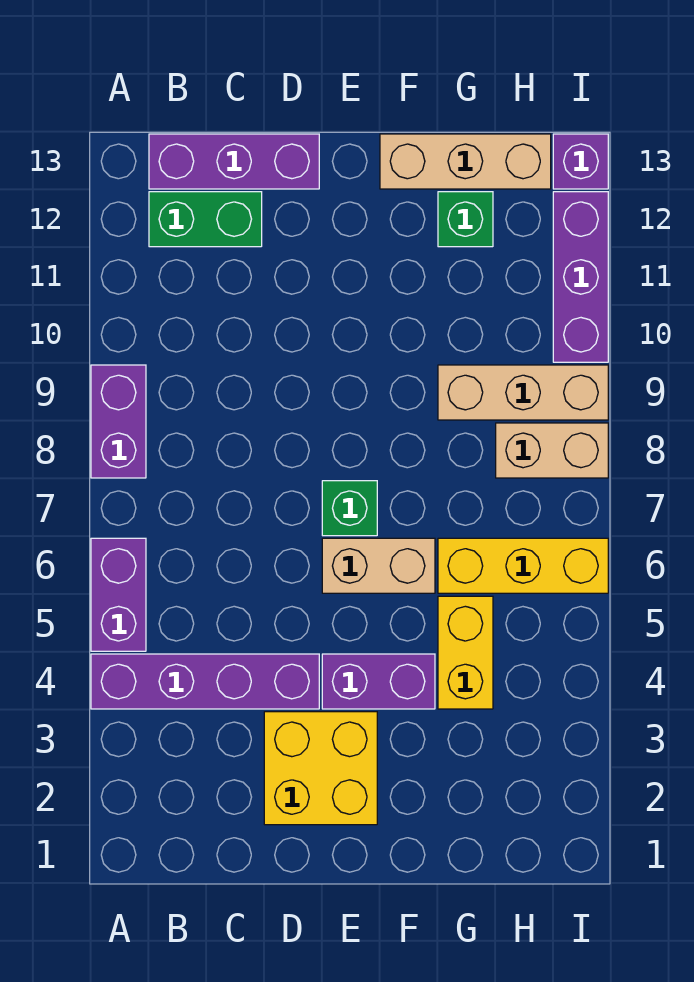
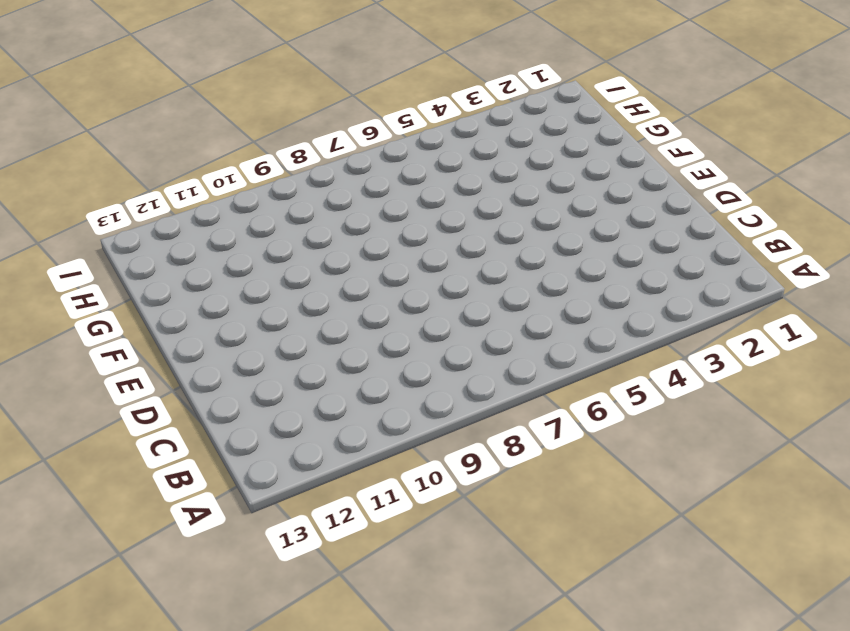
none -> purple brick A4:D4 level 1
none -> purple brick A5:A6 level 1
none -> purple brick A8:A9 level 1

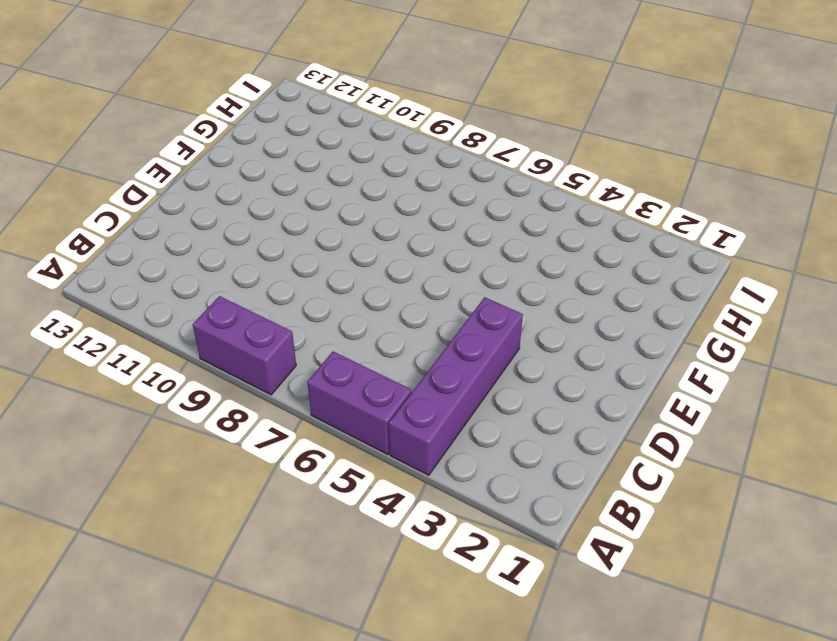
none -> green brick B12:C12 level 1
none -> purple brick B13:D13 level 1
none -> yellow brick D2:E3 level 1

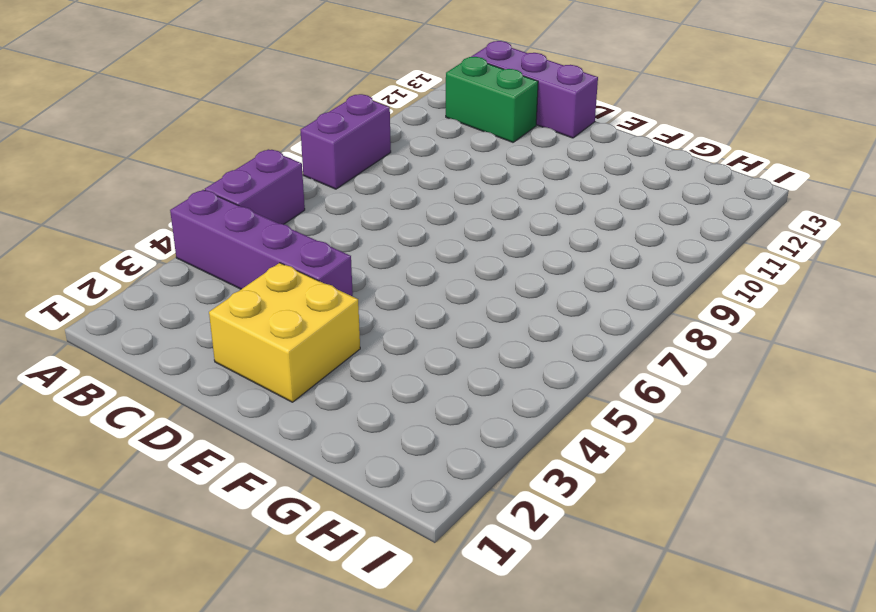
none -> purple brick E4:F4 level 1
none -> tan brick E6:F6 level 1
none -> green brick E7 level 1

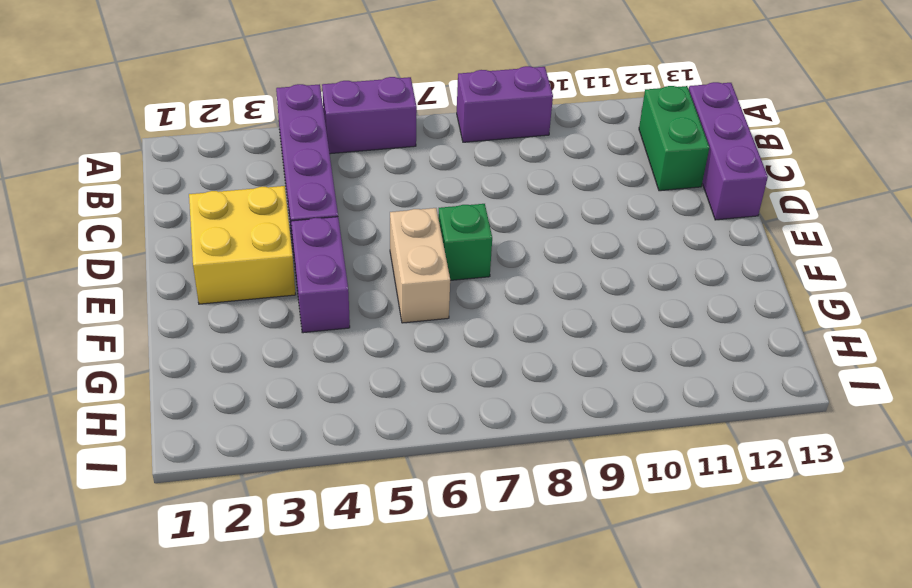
none -> tan brick F13:H13 level 1
none -> yellow brick G4:G5 level 1
none -> yellow brick G6:I6 level 1

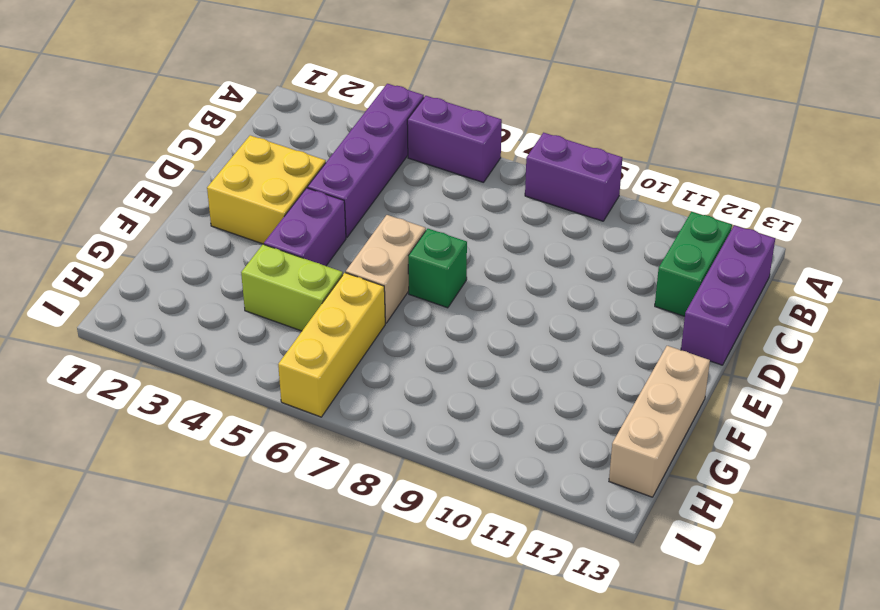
lime brick G4:G5 level 1 -> yellow brick G4:G5 level 1
none -> tan brick G9:I9 level 1
none -> green brick G12 level 1
none -> tan brick H8:I8 level 1

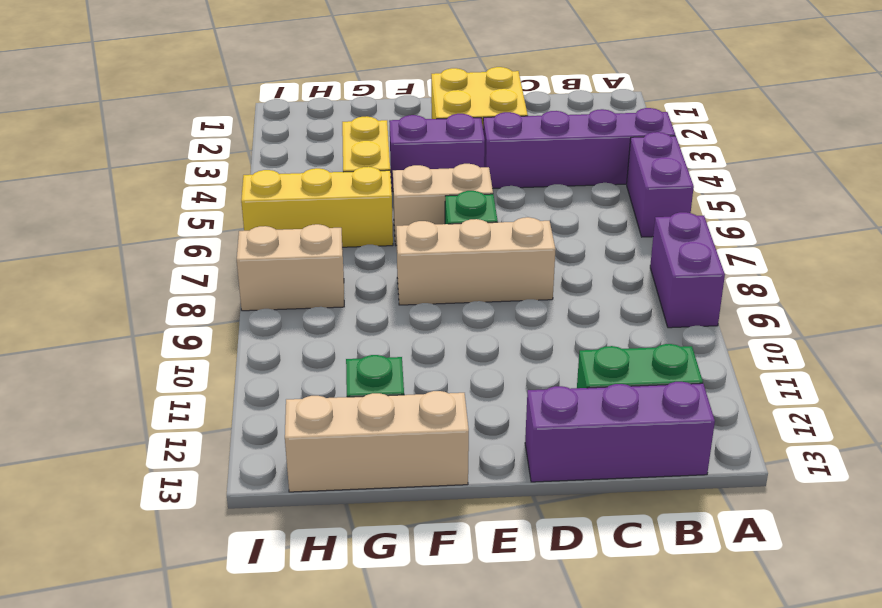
tan brick D8:F8 level 1 -> tan brick G9:I9 level 1
none -> purple brick I10:I12 level 1
none -> purple brick I13 level 1

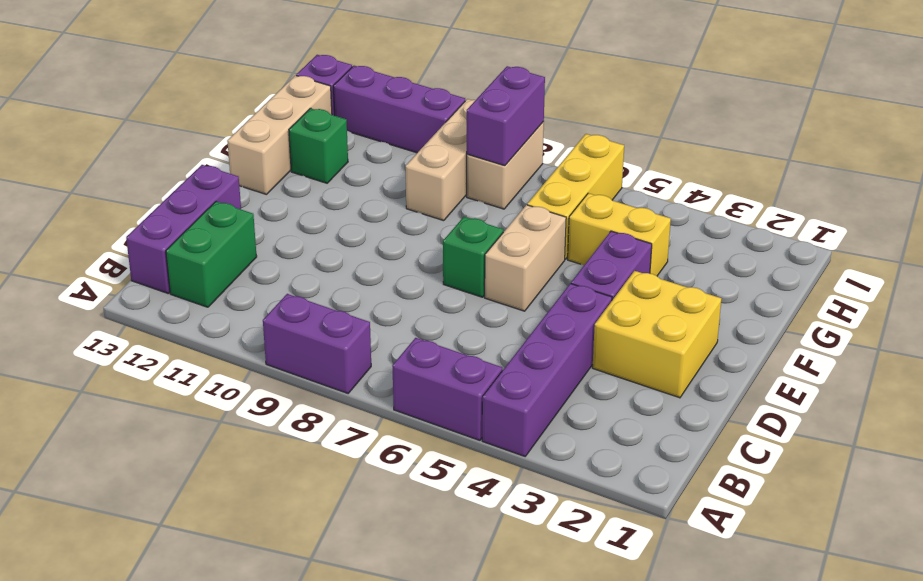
purple brick H8:I8 level 2 -> none

